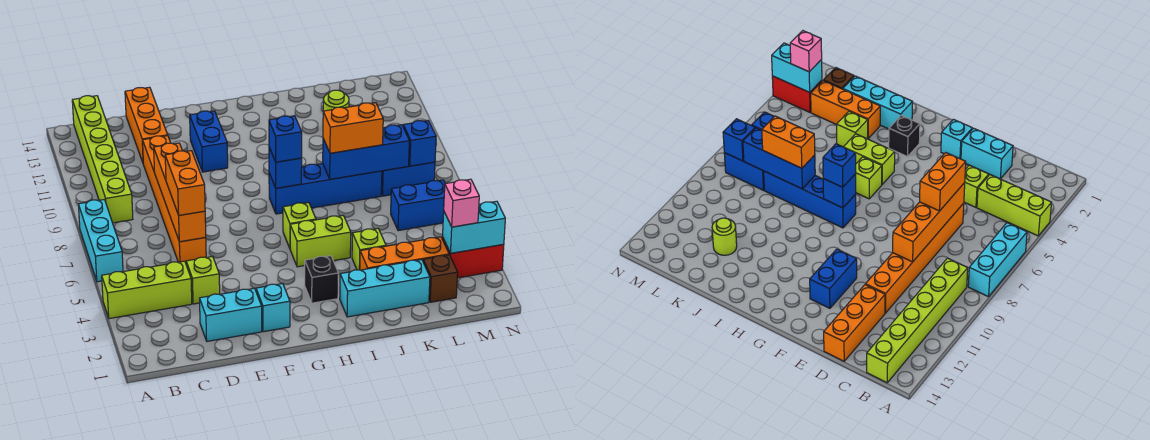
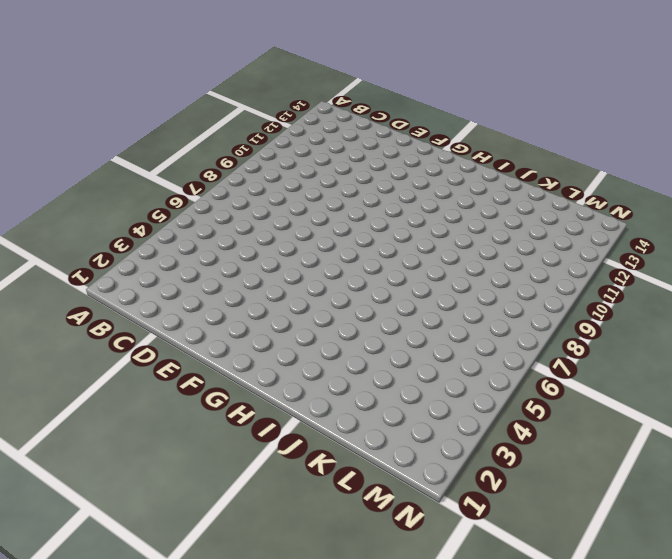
none -> lime brick A4:C4 level 1
none -> cyan brick A6:A8 level 1
none -> lime brick B9:B14 level 1
none -> cyan brick D2:E2 level 1

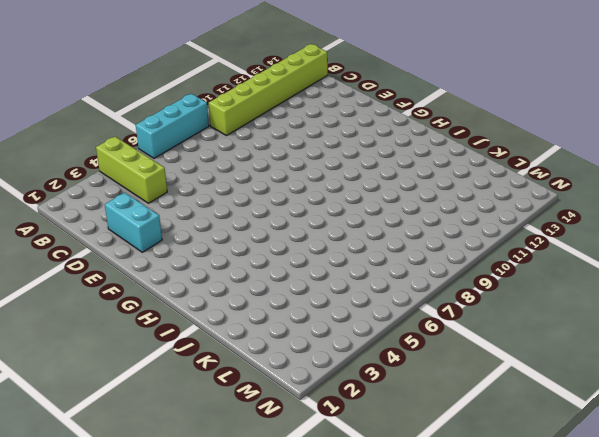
none -> lime brick D4 level 1
none -> orange brick D6:D11 level 1
none -> orange brick D12:D14 level 1
none -> cyan brick F2 level 1

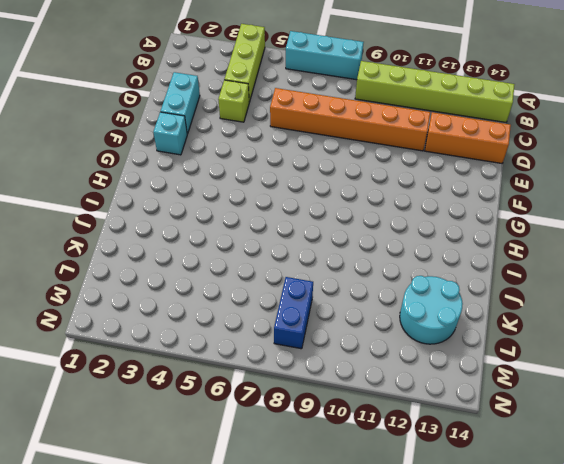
cyan round brick K12:L13 level 1 -> lime round brick K12 level 1
none -> blue brick F11:F12 level 1
none -> black brick H3 level 1
none -> lime brick H5:I5 level 1
none -> lime brick H6 level 1

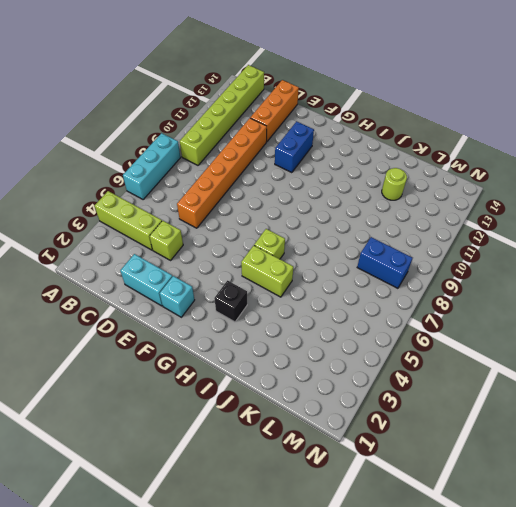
none -> blue brick H8:K8 level 1
none -> cyan brick I2:K2 level 1
none -> orange brick J3:L3 level 1
none -> lime brick J4 level 1

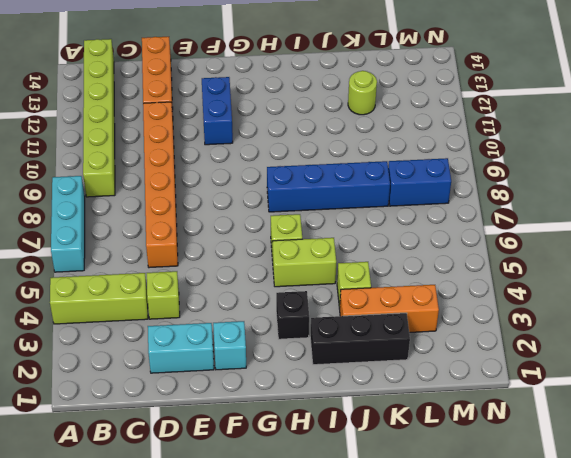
black brick I2:K2 level 1 -> cyan brick I2:K2 level 1
none -> brown brick L2 level 1
none -> blue brick L6:M6 level 1
none -> red brick M3:N3 level 1
none -> orange brick D6:D9 level 2

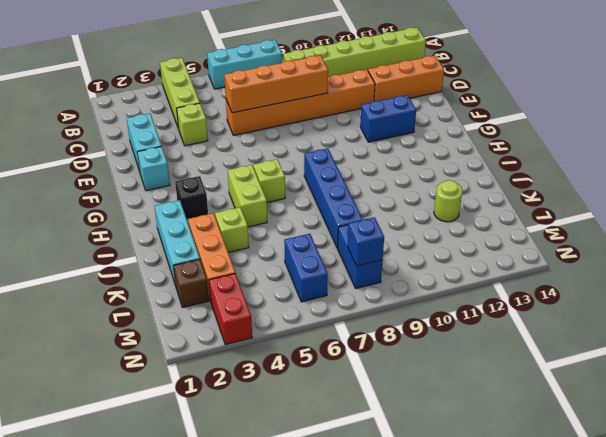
none -> blue brick H8 level 2
none -> blue brick J8:L8 level 2
none -> cyan brick M3:N3 level 2
none -> orange brick D6:D7 level 3

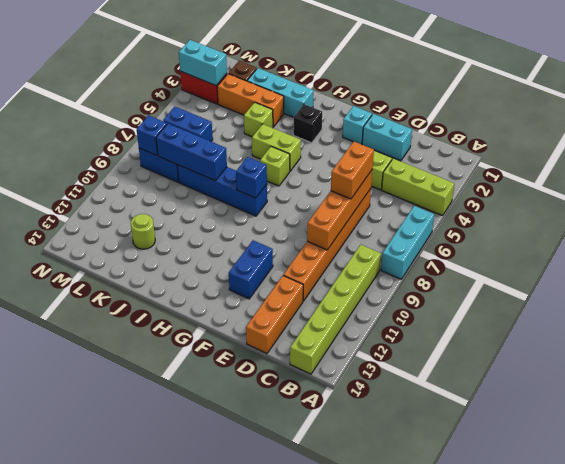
none -> blue brick H8 level 3
none -> orange brick J8:K8 level 3
none -> pink brick M3 level 3

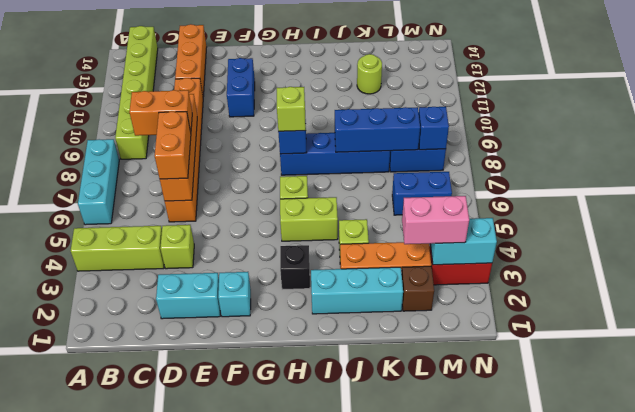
orange brick C8:D8 level 3 -> orange brick J8:K8 level 3
lime brick H8 level 3 -> blue brick H8 level 3
pink brick L3:M3 level 3 -> pink brick M3 level 3

